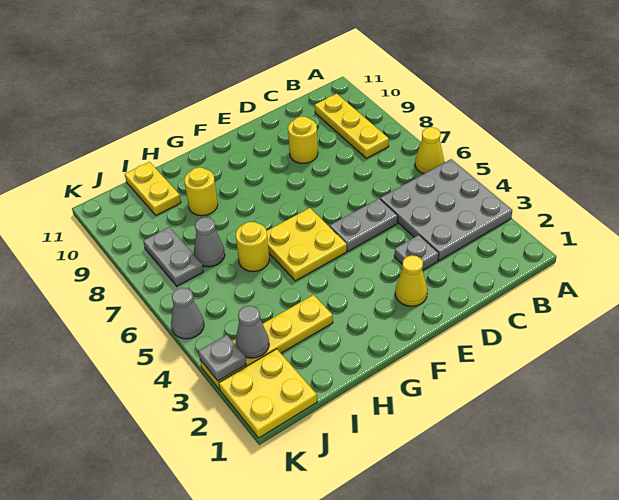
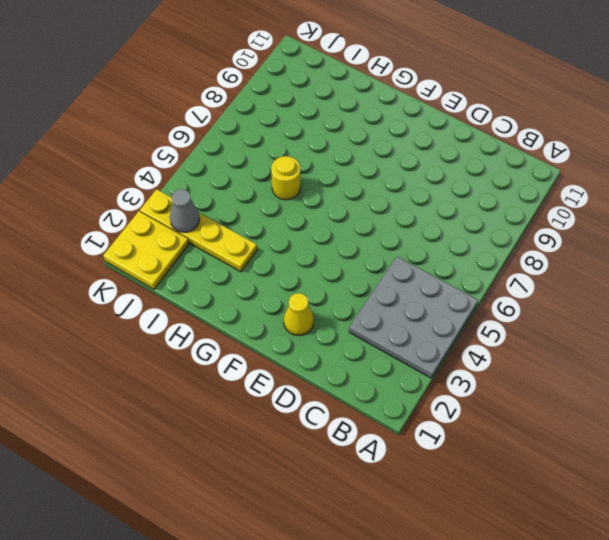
none -> yellow cone A6 level 1
none -> yellow plate B8:B10 level 1
none -> grey plate D3 level 1

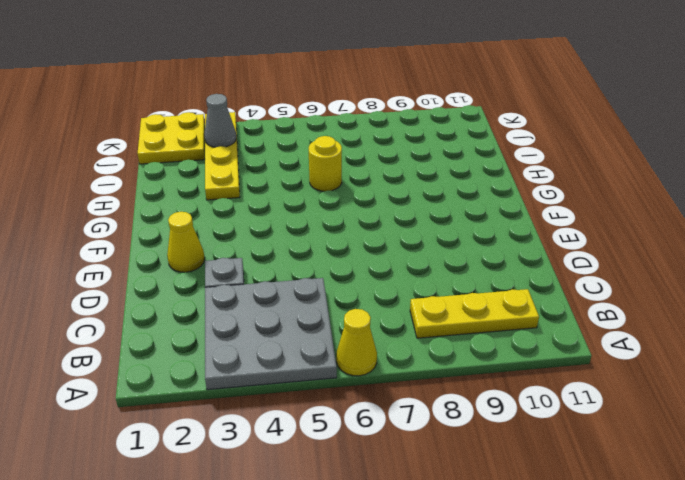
none -> grey plate D5:E5 level 1
none -> yellow round brick D9 level 1
none -> yellow plate F5:G6 level 1

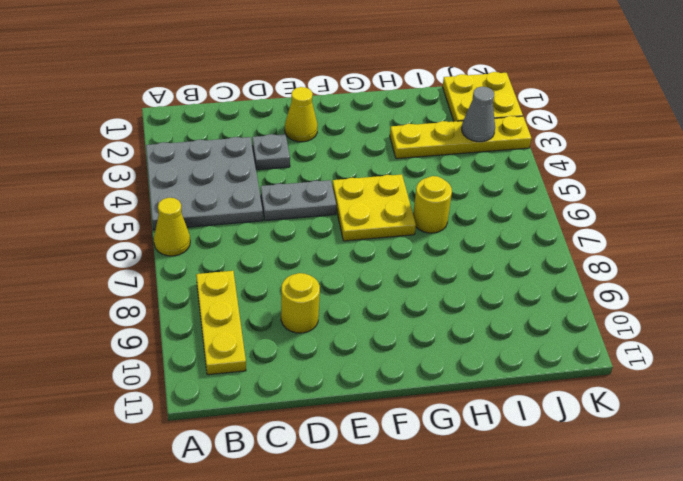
none -> yellow round brick H9 level 1
none -> grey cone I7 level 1
none -> yellow plate I10:I11 level 1

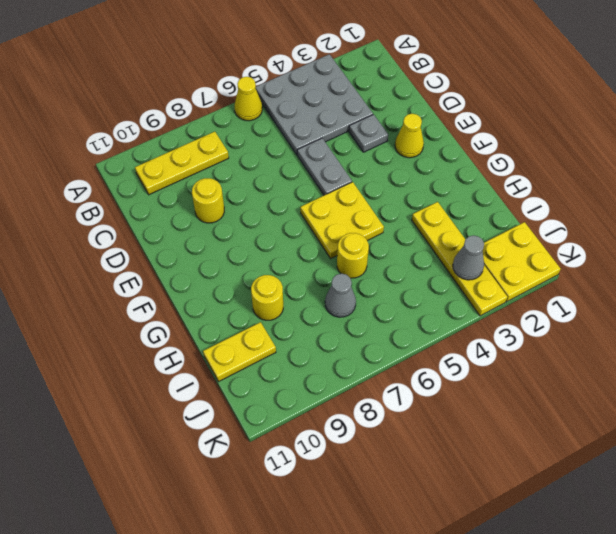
none -> grey plate J7:J8 level 1
none -> grey cone K5 level 1
none -> grey plate K3 level 2

